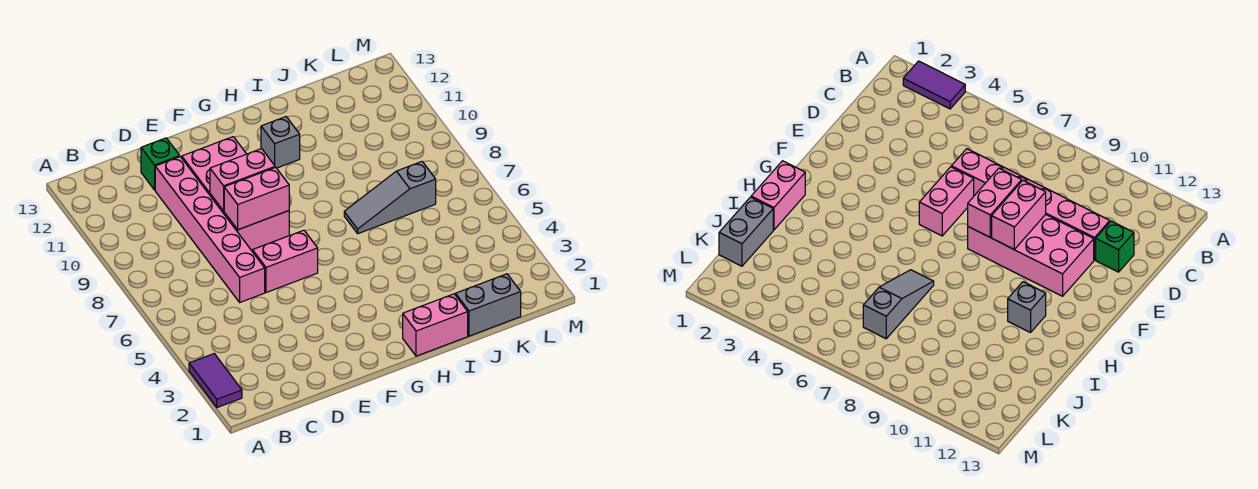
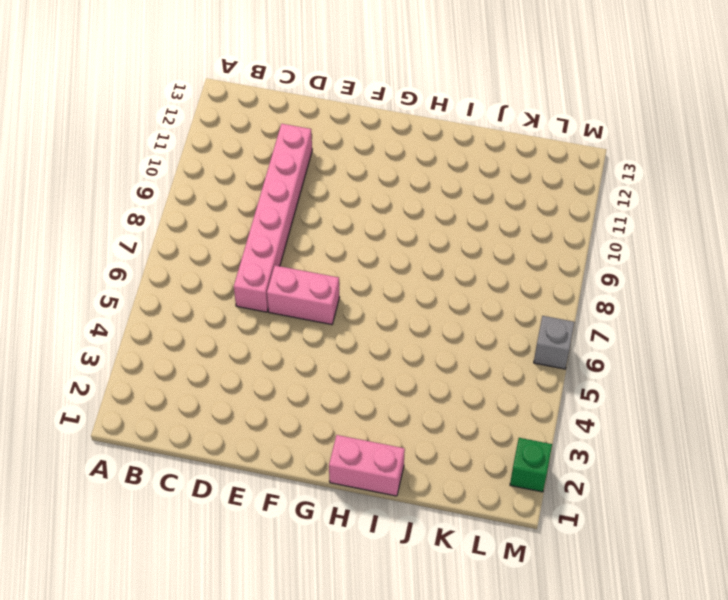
green brick M2 level 1 -> green brick D12 level 1
grey brick M6 level 1 -> grey brick H11 level 1
none -> purple tile A2:A3 level 1
none -> pink brick E8:F11 level 1

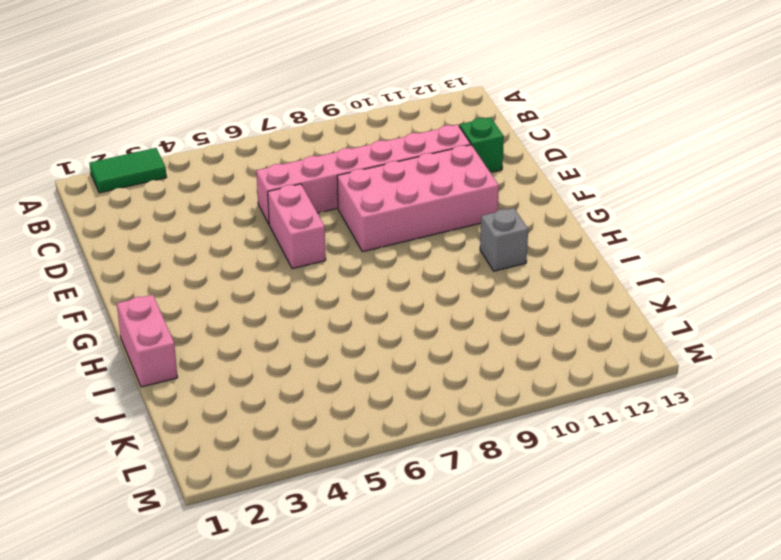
green tile A2:A3 level 1 -> purple tile A2:A3 level 1
none -> grey slope I7:K7 level 1 top K
none -> grey brick J1:K1 level 1

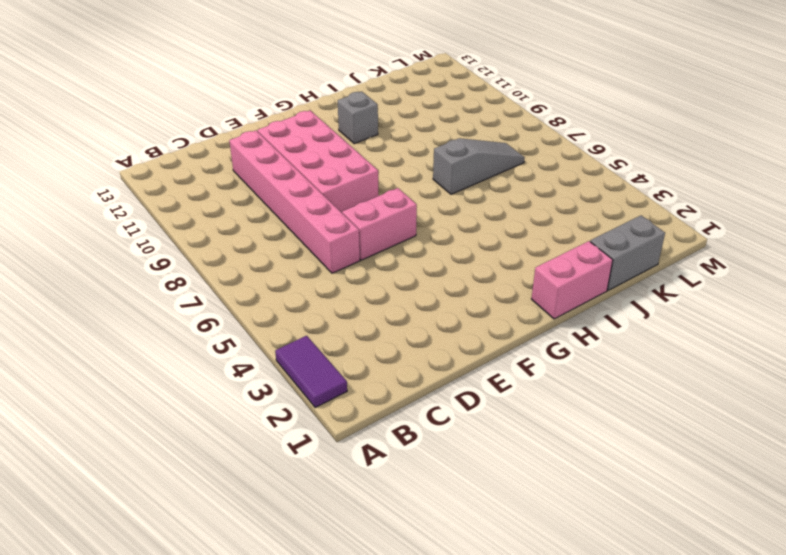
grey slope I7:K7 level 1 top I -> grey slope I7:K7 level 1 top K
none -> green brick D12 level 1
none -> pink brick E8:F8 level 2

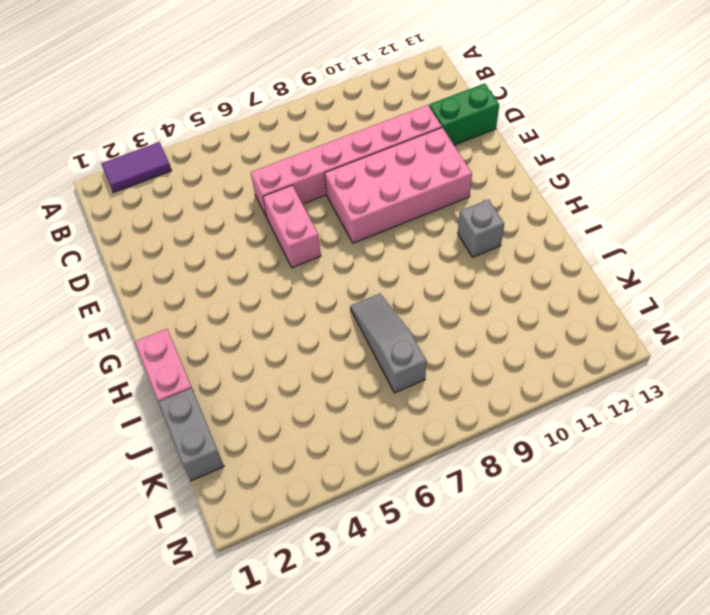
green brick D12:D13 level 1 -> green brick D12 level 1
none -> pink brick E8:F8 level 2
none -> pink brick E9:F9 level 2

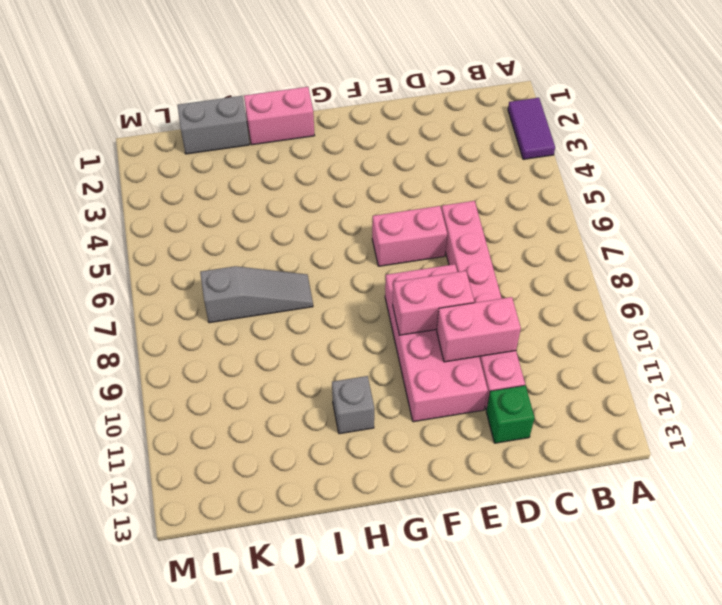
pink brick D10:E10 level 2 -> pink brick E8:F8 level 2

